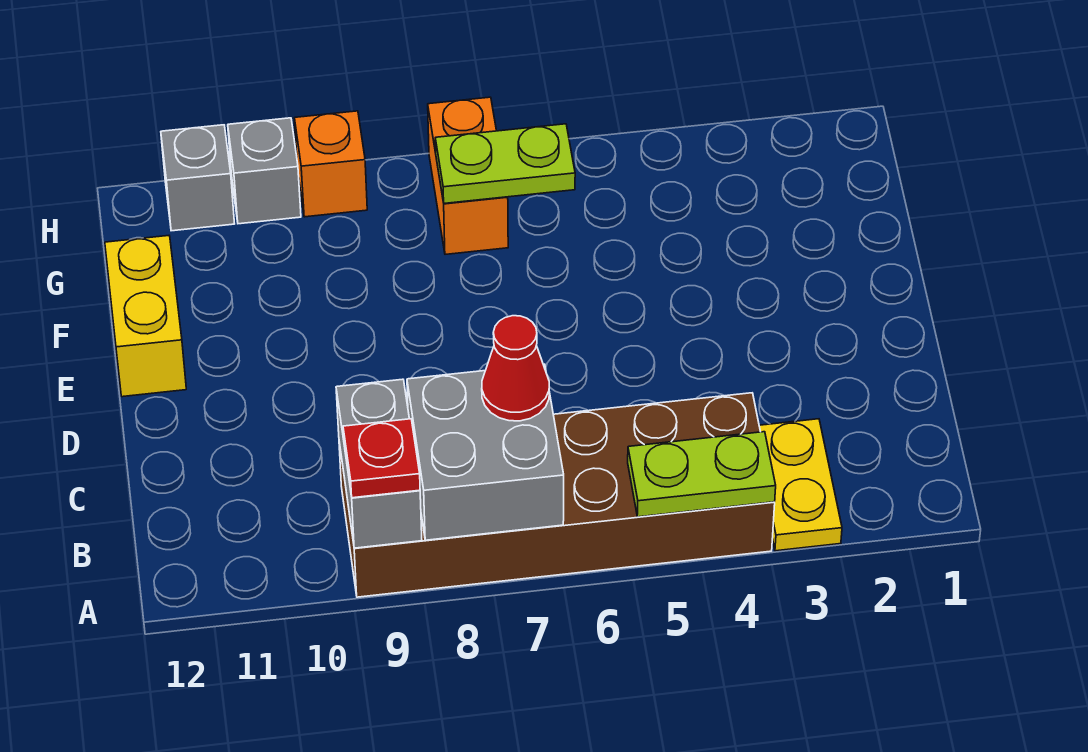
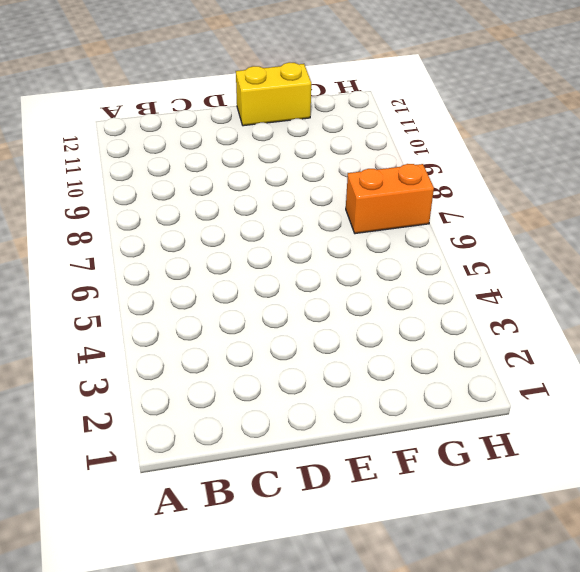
none -> yellow plate A3:B3 level 1
none -> brown brick A4:B9 level 1
none -> orange brick H9 level 1

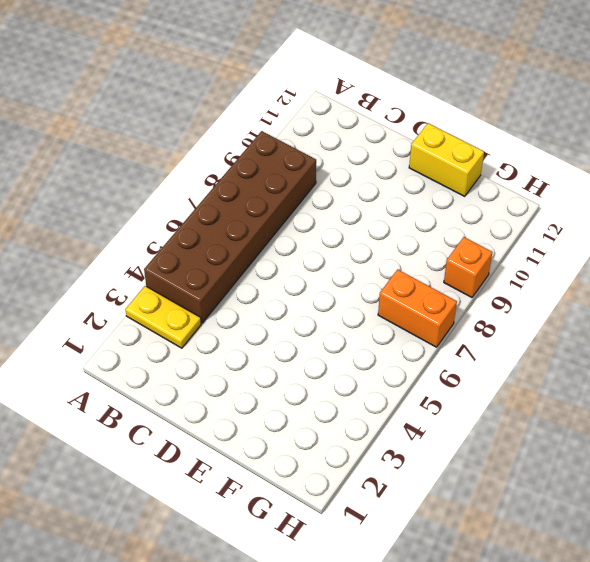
none -> grey brick H10 level 1
none -> grey brick H11 level 1
none -> lime plate A4:A5 level 2

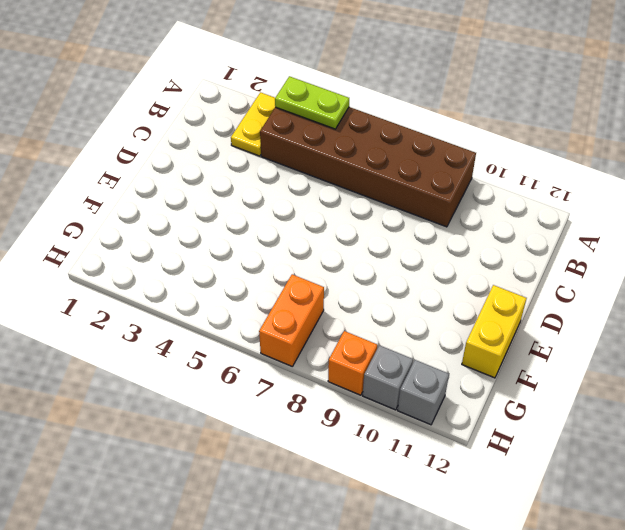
none -> grey brick A7:B8 level 2
none -> grey brick A9:B9 level 2
none -> lime plate G6:G7 level 2

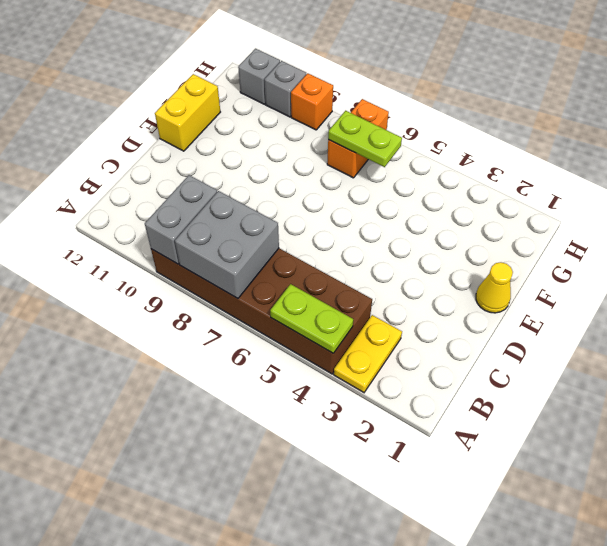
yellow cone E1 level 1 -> none
none -> red plate A9 level 3
none -> red cone B7 level 3

